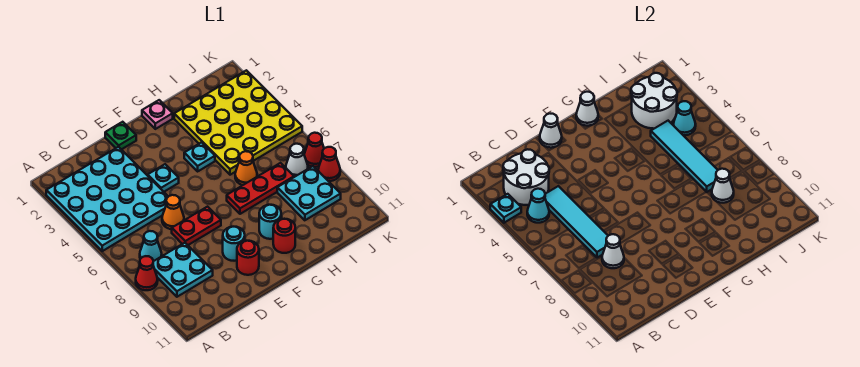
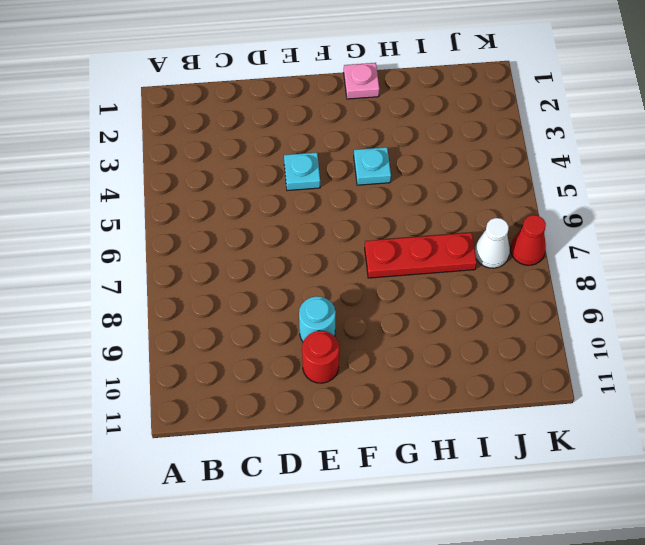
none -> cyan plate A2:D5 level 1
none -> red cone A8 level 1
none -> cyan cone B7 level 1
none -> cyan plate B8:C9 level 1

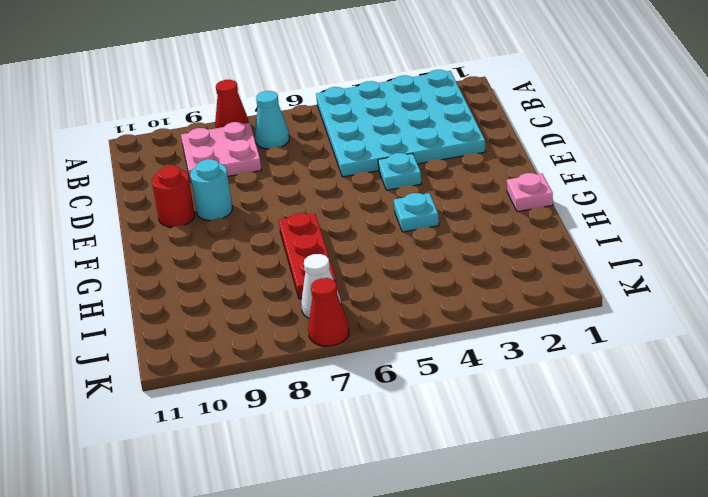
pink plate B8:C9 level 1 -> cyan plate B8:C9 level 1
none -> orange cone D6 level 1
none -> red plate D7:E7 level 1
none -> green plate E1 level 1
none -> cyan round brick G9 level 1

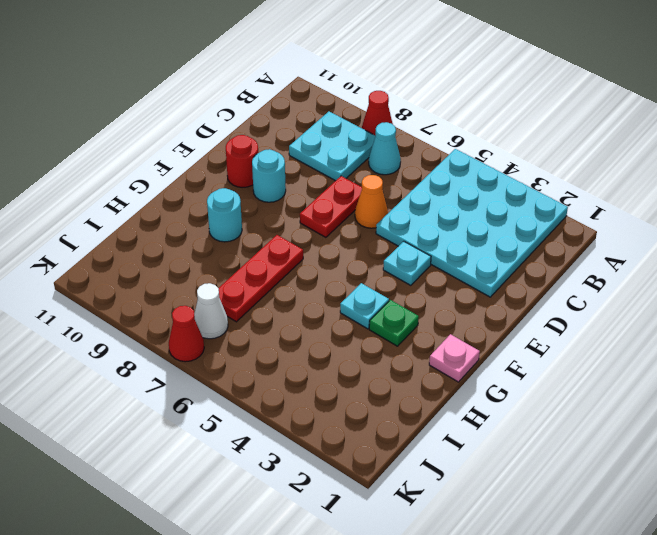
green plate G3 level 1 -> green plate E1 level 1
none -> red round brick G10 level 1
none -> yellow plate H2:K5 level 1
none -> orange cone H6 level 1
none -> cyan plate I8:J9 level 1

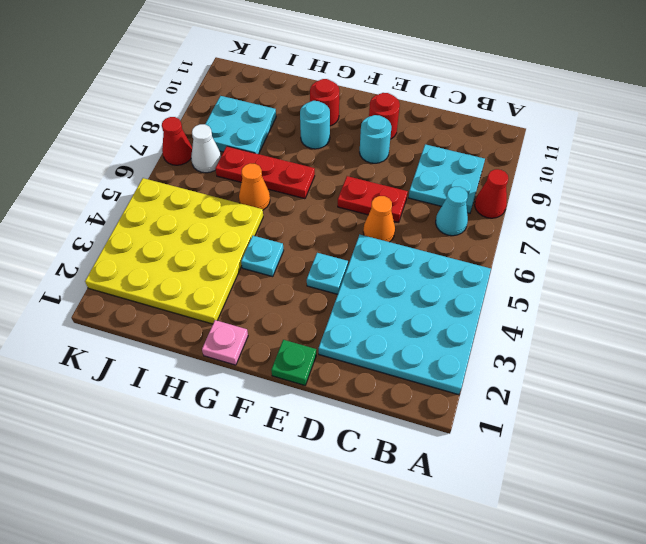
none -> red cone K8 level 1
none -> cyan plate A3 level 2
none -> white round brick B2:C3 level 2
none -> cyan cone B4 level 2

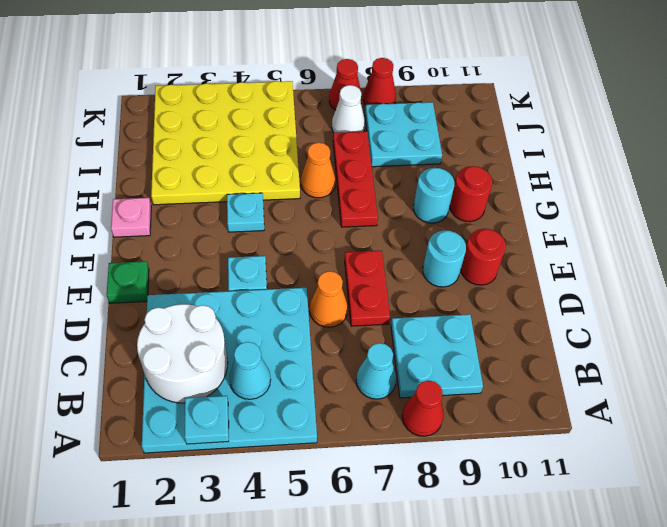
none -> cyan tile C4:C7 level 2
none -> white cone C8 level 2
none -> white cone E1 level 2
none -> white cone G1 level 2

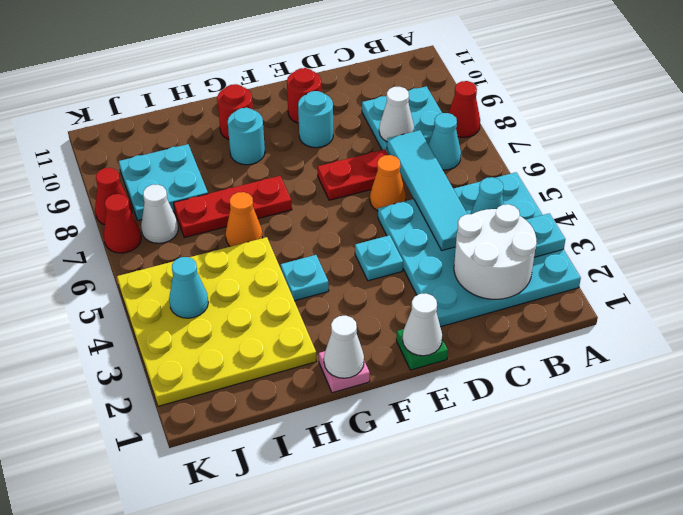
none -> white round brick I2:J3 level 2
none -> cyan tile I4:I7 level 2
none -> white cone I8 level 2

